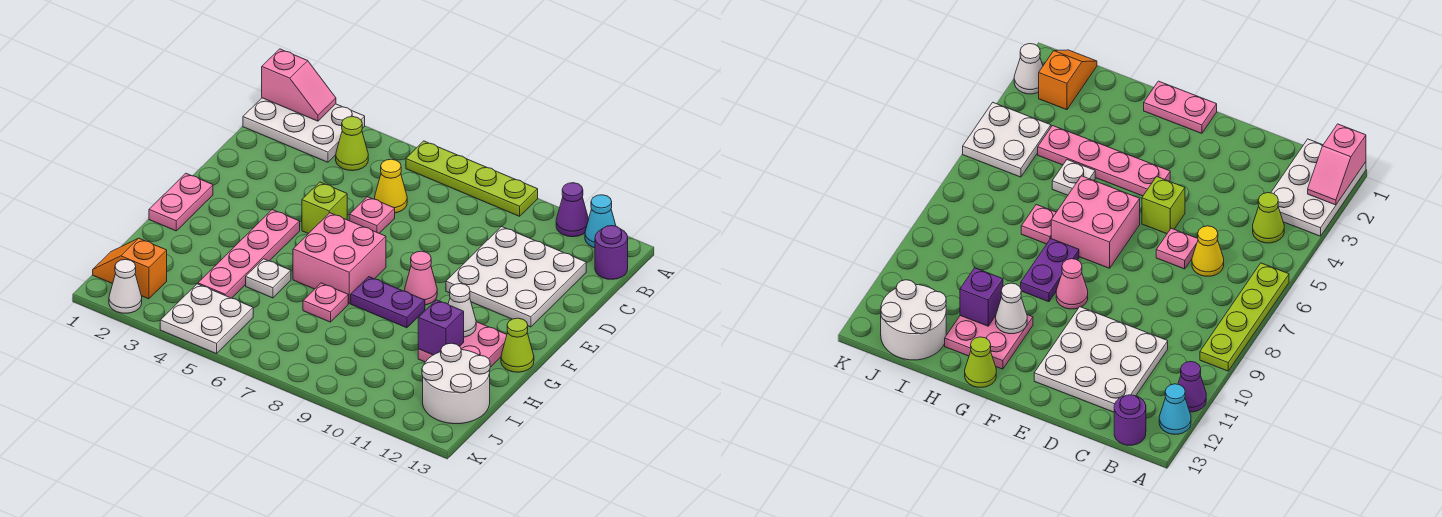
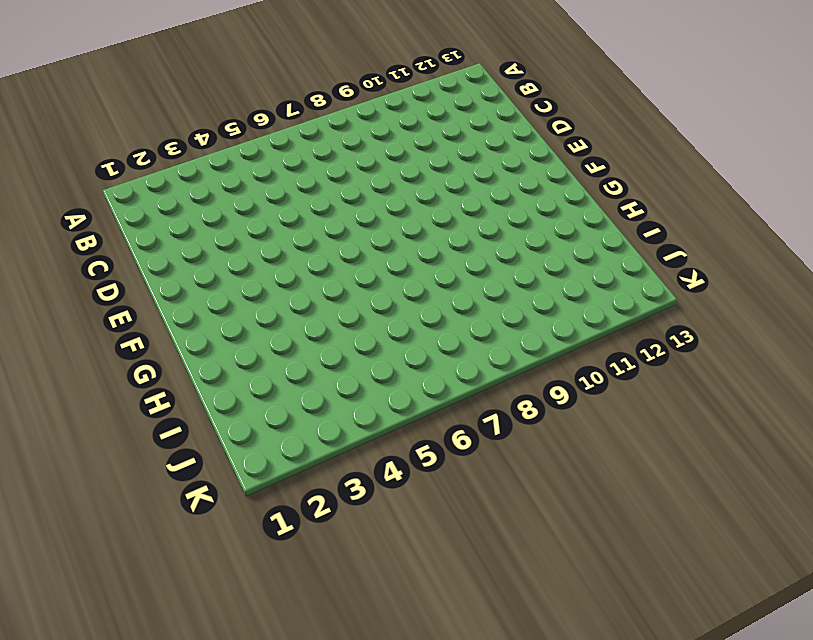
none -> white plate A1:B3 level 1
none -> lime plate A6:A9 level 1
none -> purple cone A11 level 1

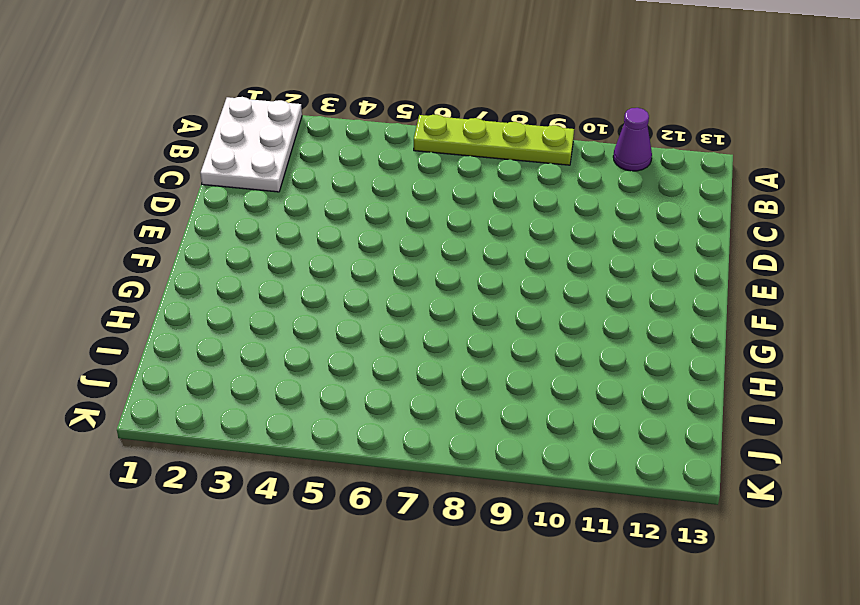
white plate A1:C2 level 1 -> white plate A1:B3 level 1
none -> cyan cone A12 level 1
none -> lime cone B4 level 1
none -> purple round brick B13 level 1

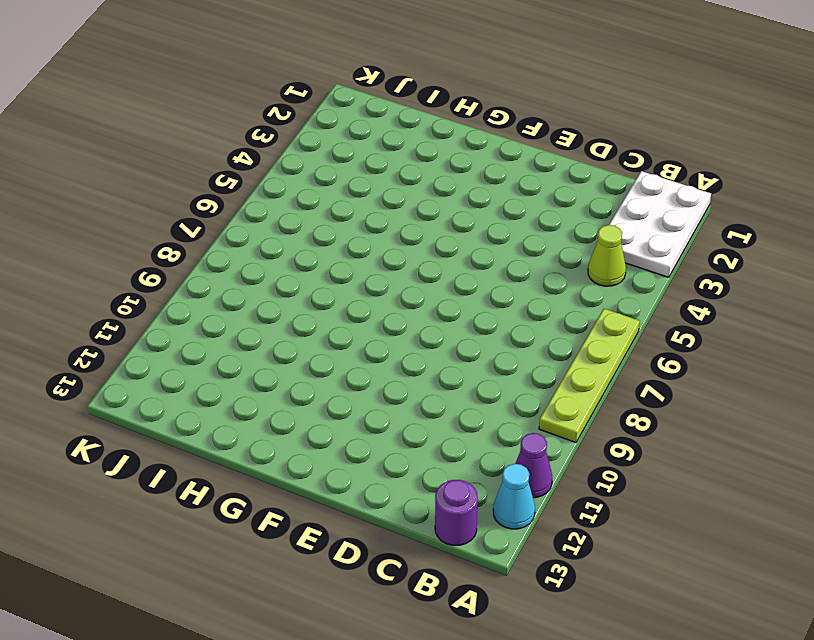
none -> yellow cone C6 level 1
none -> white plate C10:E12 level 1
none -> pink plate D6 level 1

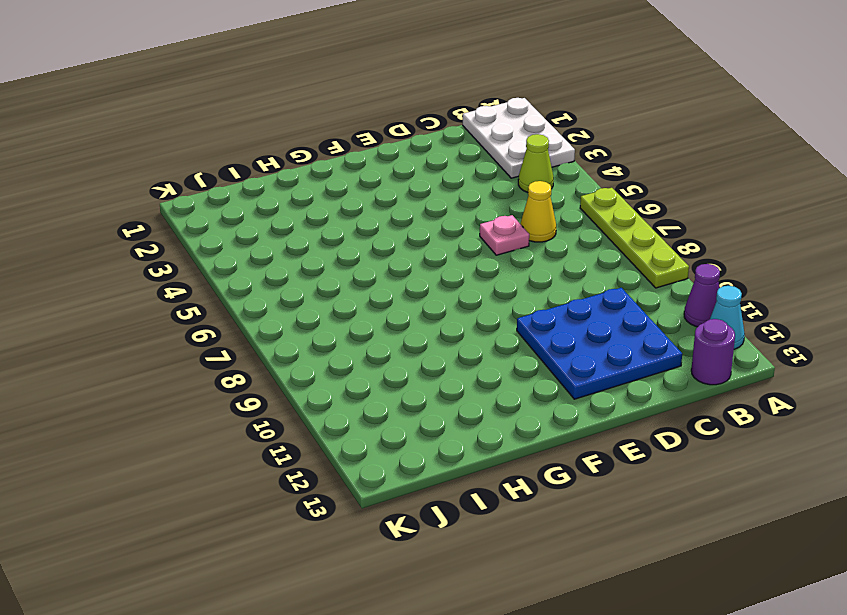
blue plate C10:E12 level 1 -> white plate C10:E12 level 1
none -> lime brick E5 level 1
none -> pink plate F1:G1 level 1
none -> pink plate F4:I4 level 1

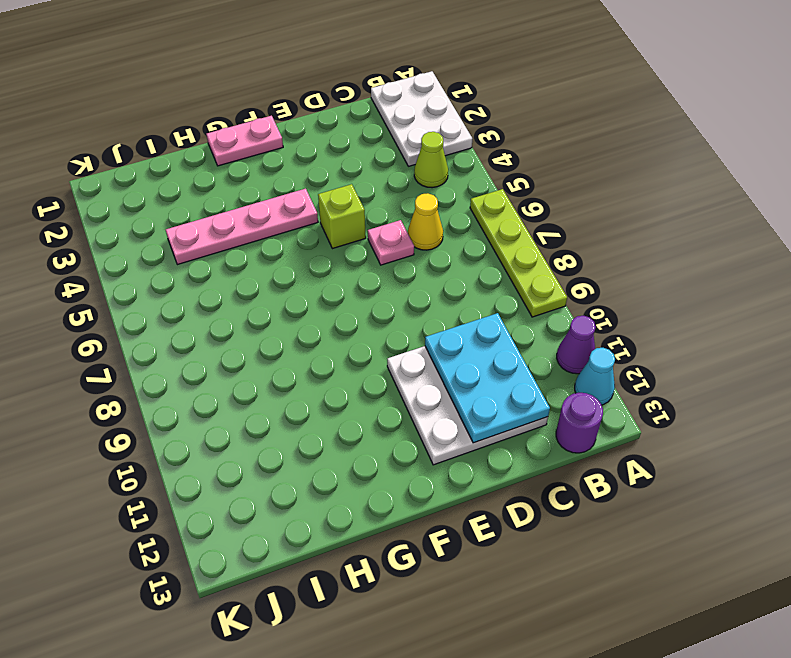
cyan plate C10:D12 level 2 -> none
none -> pink brick F6:G7 level 1
none -> pink cone F9 level 1
none -> purple plate G8:G9 level 1

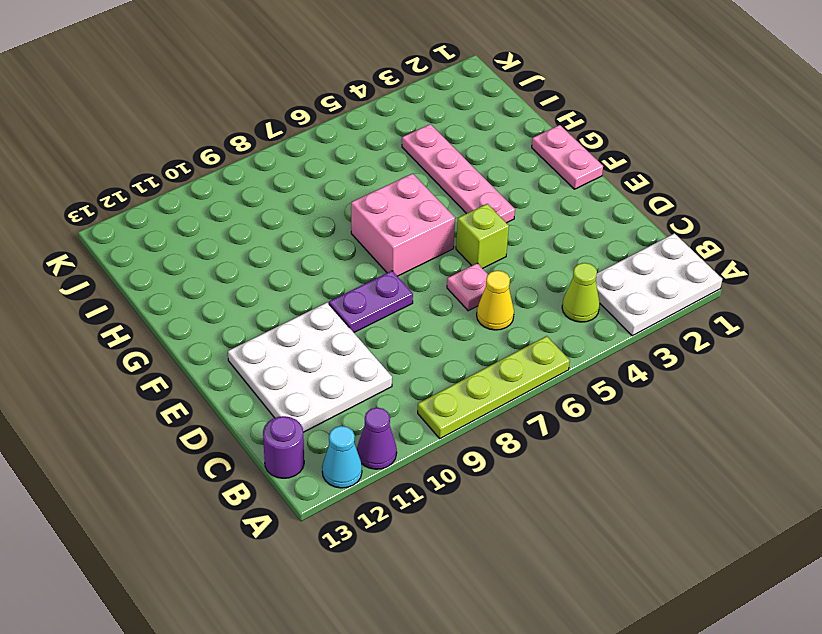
purple plate E8:E9 level 1 -> purple plate G8:G9 level 1
none -> pink cone F9 level 1
none -> pink plate G11:H12 level 1
none -> lime cone G13 level 1

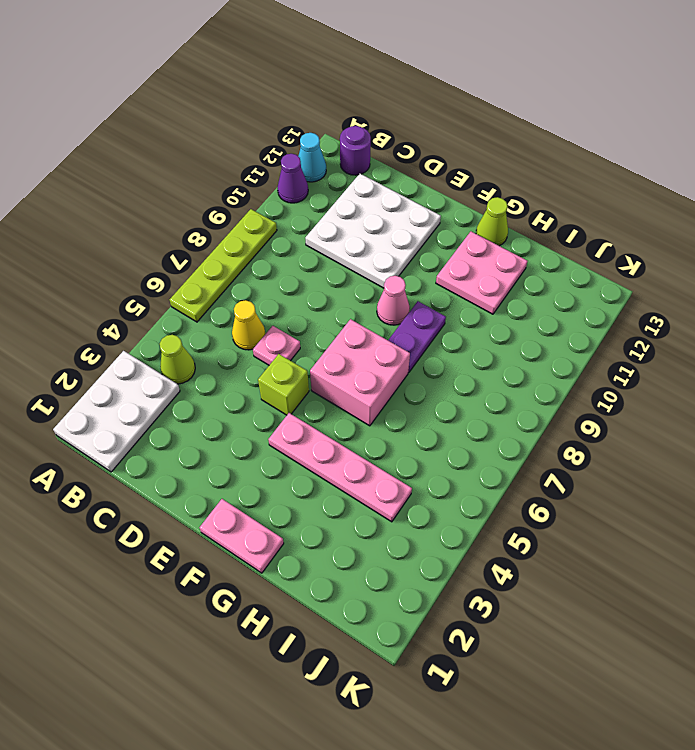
none -> white plate H5 level 1
none -> pink plate H7 level 1
none -> white round brick I12:J13 level 1

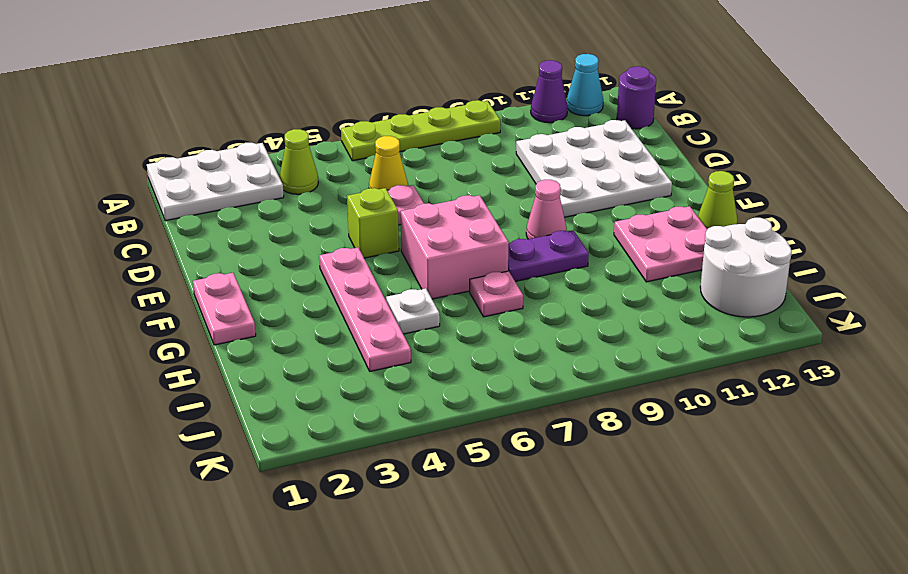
none -> orange slope J1:J2 level 1 top 2
none -> white plate J4:K5 level 1
none -> white cone K2 level 1

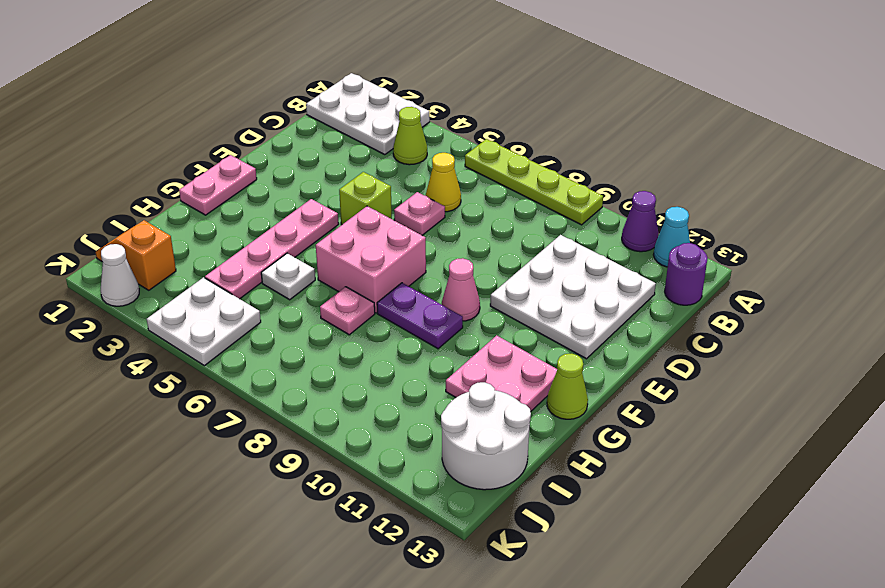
none -> pink slope A1:A2 level 2 top 1
none -> white cone G11 level 2
none -> purple brick H11 level 2

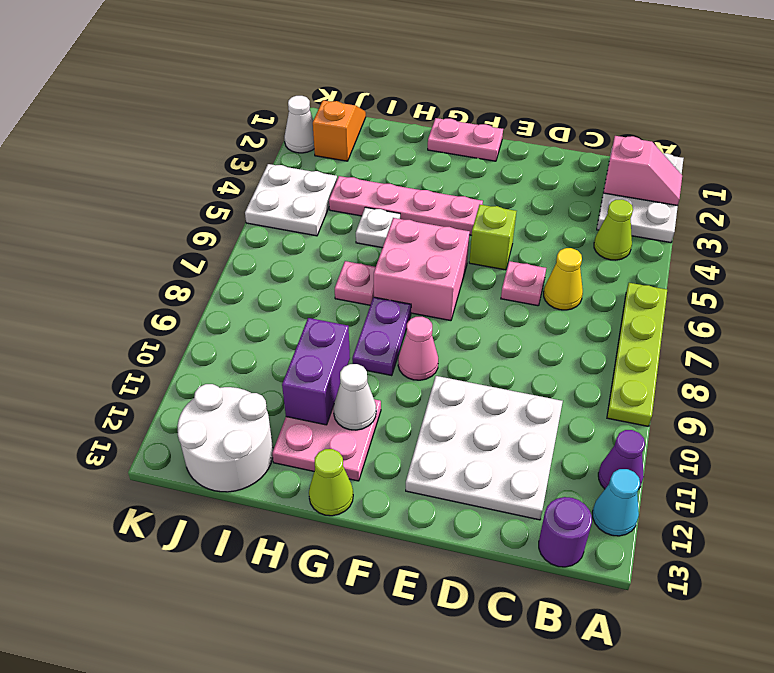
pink slope A2:B2 level 2 top B -> pink slope A1:A2 level 2 top 1
purple brick H10:H11 level 2 -> purple brick H11 level 2

